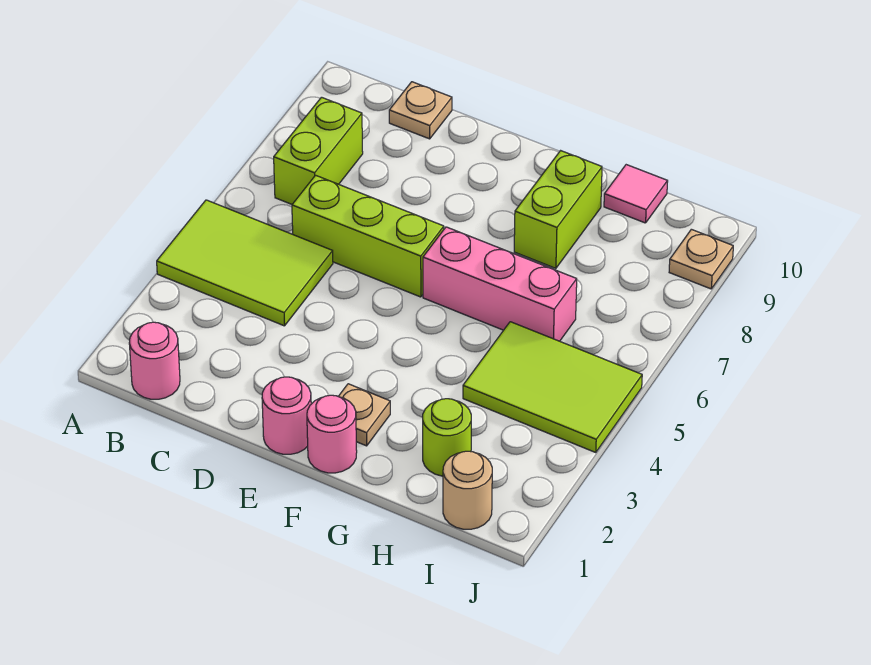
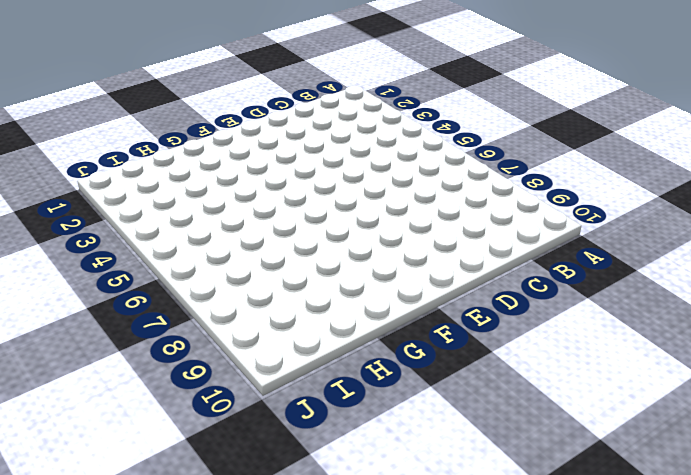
none -> lime tile A4:C5 level 1
none -> pink round brick B1 level 1
none -> lime brick B7:B8 level 1

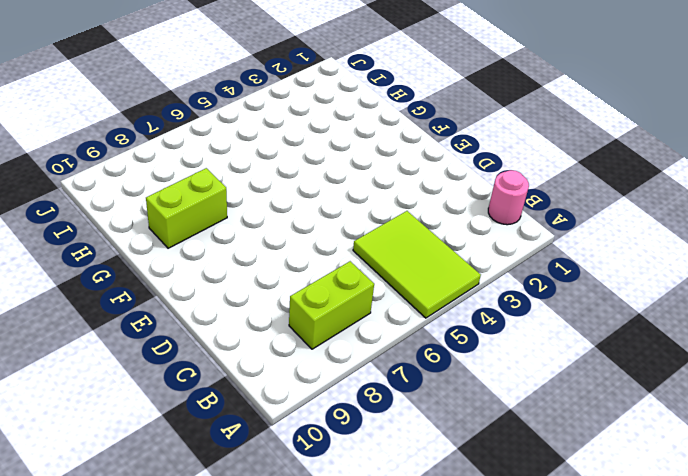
none -> lime brick C6:E6 level 1
none -> tan plate C10 level 1
none -> pink round brick E1 level 1

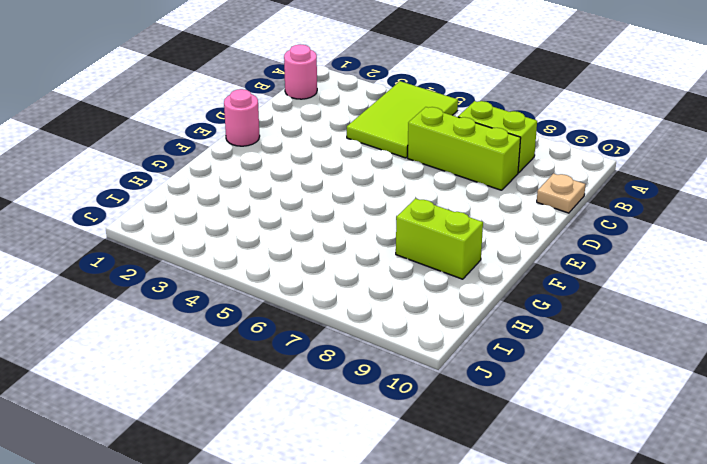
lime brick C6:C8 level 1 -> lime brick C6:E6 level 1
none -> pink round brick F1 level 1
none -> tan plate F2 level 1
none -> pink brick F6:H6 level 1

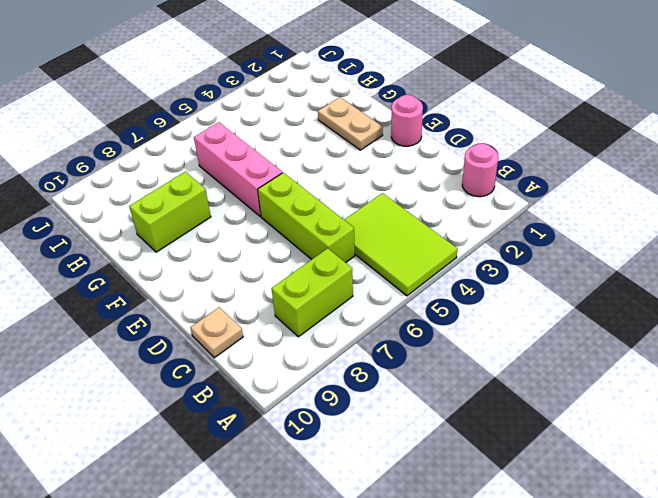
tan plate F2:G2 level 1 -> tan plate F2 level 1
none -> pink round brick F1 level 1
none -> lime round brick H2 level 1
none -> lime tile H4:J5 level 1

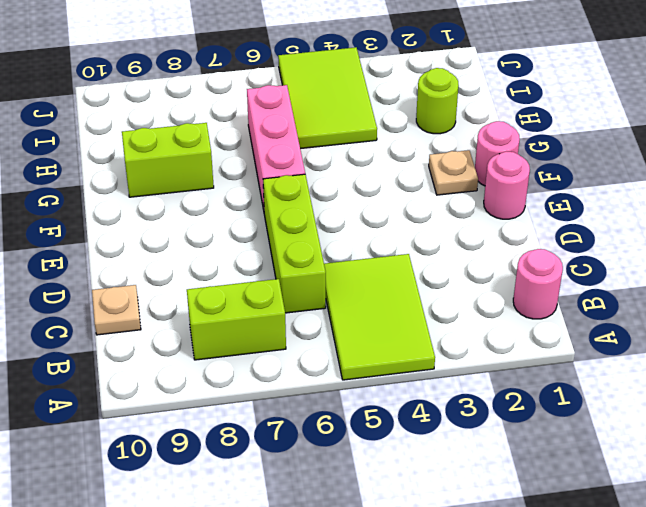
none -> pink tile H10 level 1
none -> tan round brick I1 level 1
none -> tan plate J9 level 1

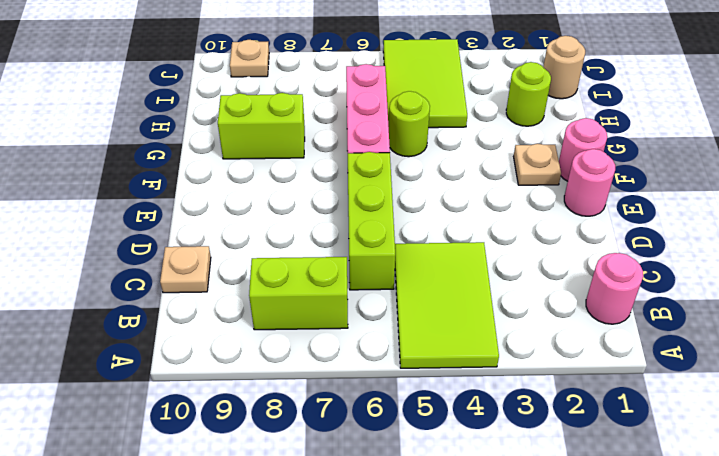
lime round brick G5 level 1 -> none
none -> pink tile H10 level 1

